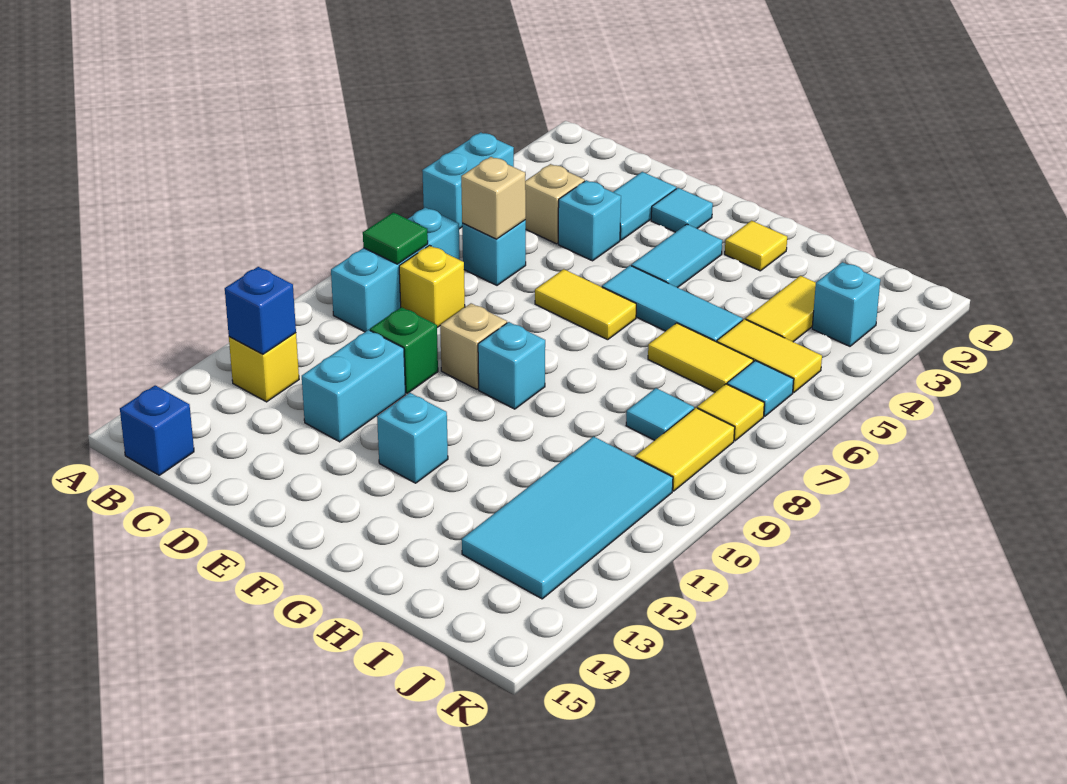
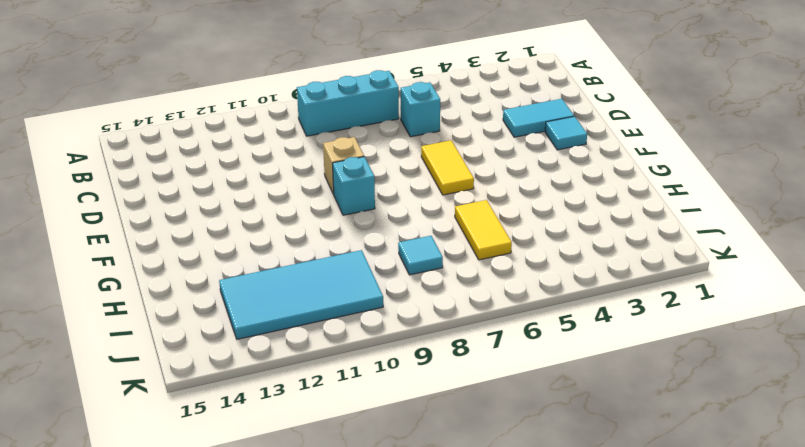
none -> cyan brick A4:A5 level 1
none -> yellow brick B12 level 1
none -> blue brick B15 level 1
none -> tan brick C4 level 1

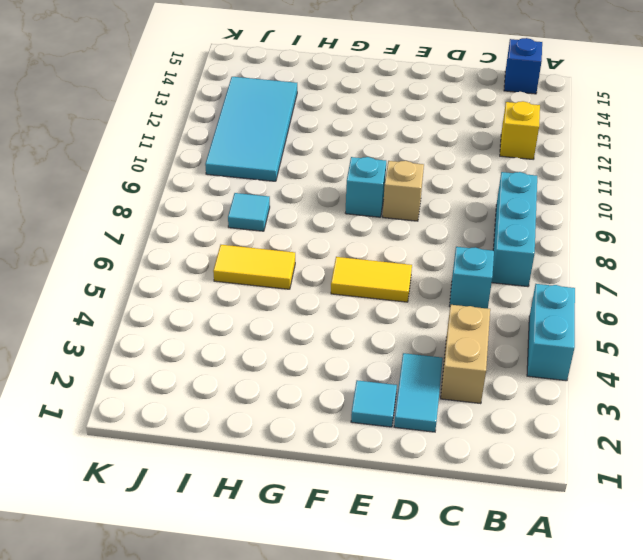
tan brick C3:C4 level 1 -> tan brick C4 level 1
none -> yellow brick C8 level 1
none -> cyan brick D4 level 1
none -> green brick D10 level 1
none -> cyan brick D11:D12 level 1

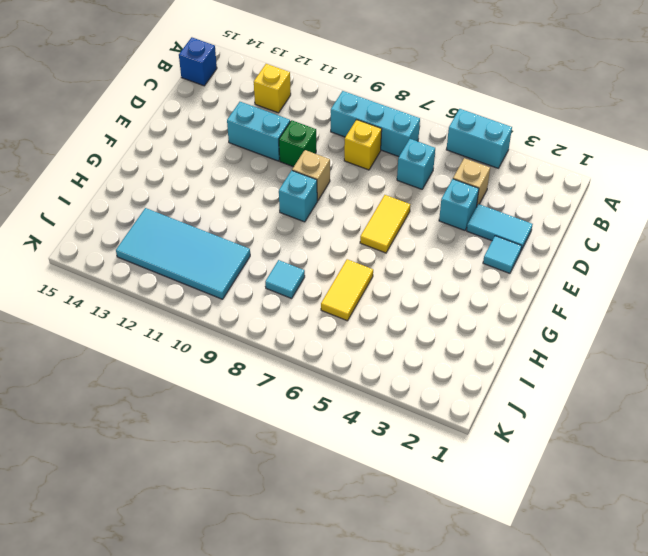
none -> cyan tile F3:F4 level 1
none -> cyan tile F5:H5 level 1
none -> cyan brick F12 level 1
none -> yellow tile G2 level 1

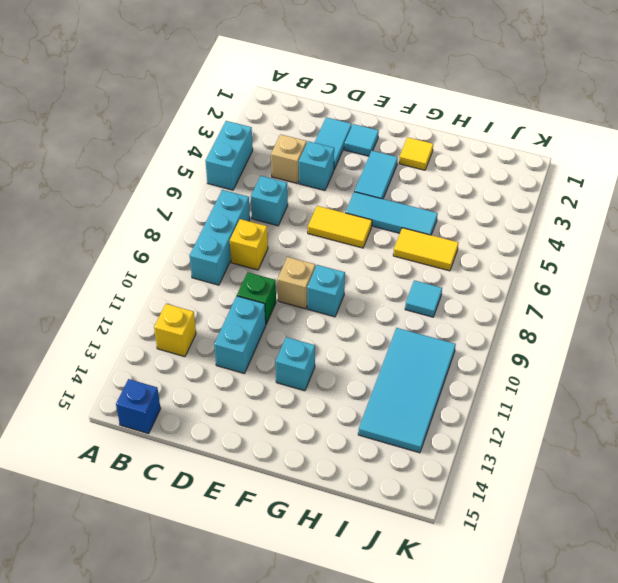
none -> yellow tile I3:I4 level 1
none -> yellow tile I5:J5 level 1
none -> cyan brick J3 level 1
none -> cyan tile J6 level 1

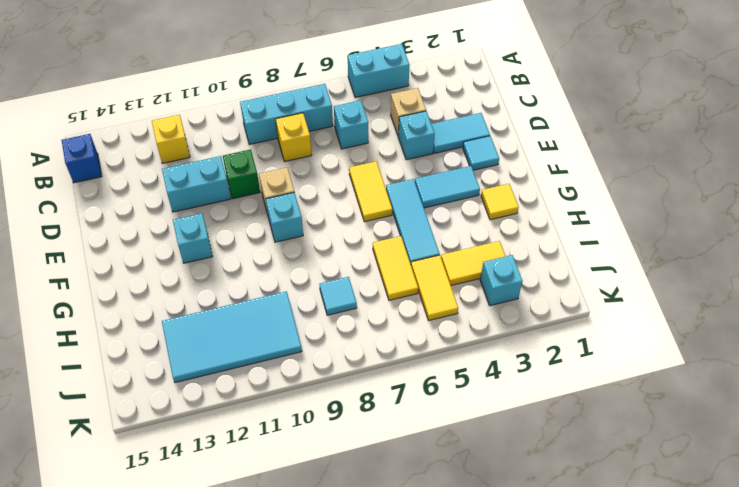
none -> cyan tile J6 level 1
none -> yellow tile J7 level 1
none -> yellow tile J8:J9 level 1
none -> green tile B8 level 2

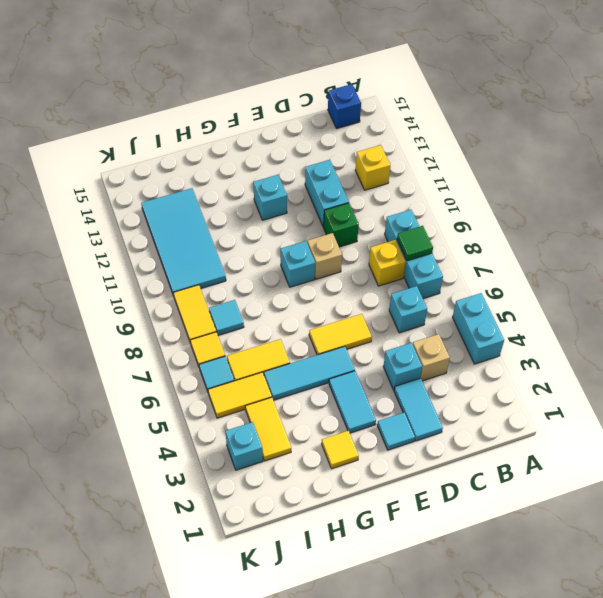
none -> blue brick B12 level 2
none -> tan brick C6 level 2

